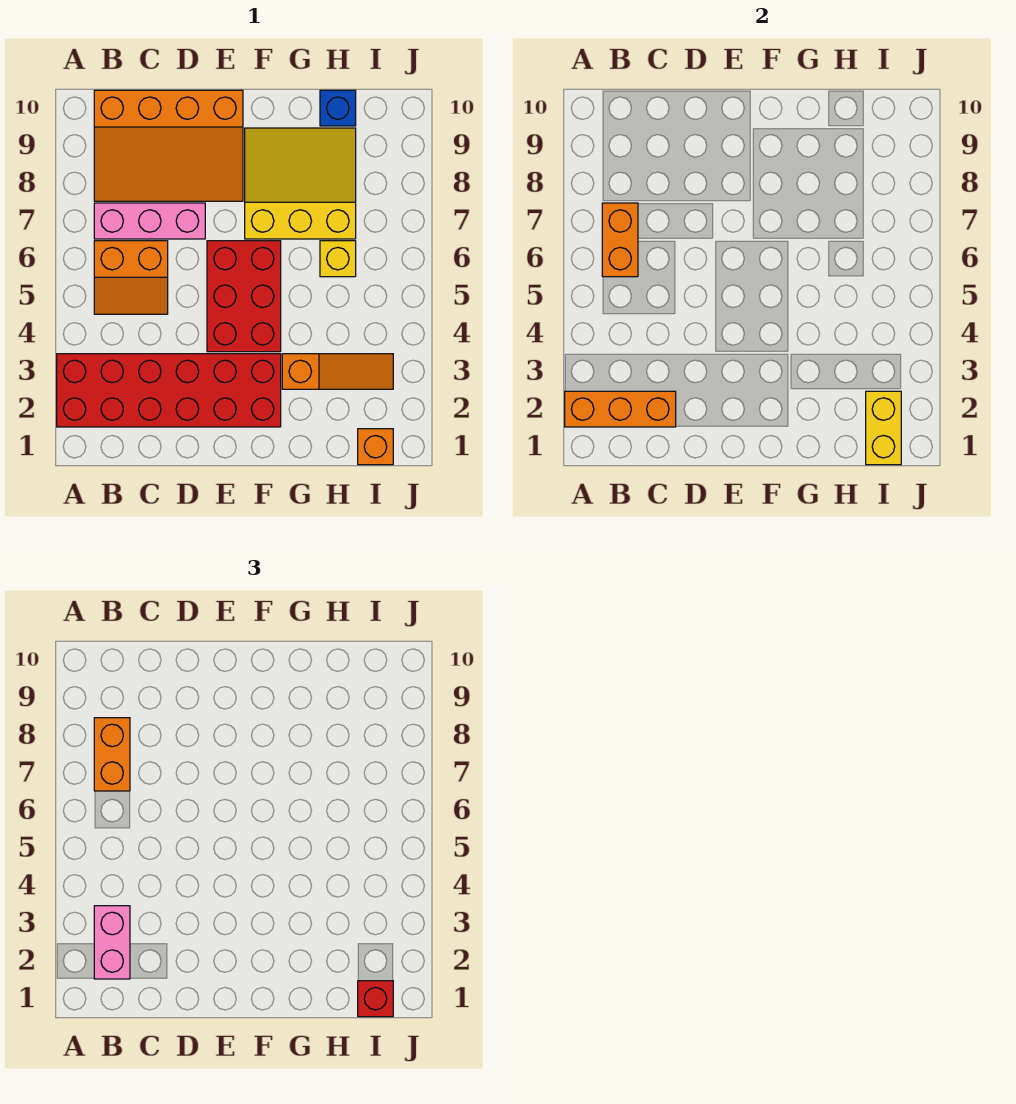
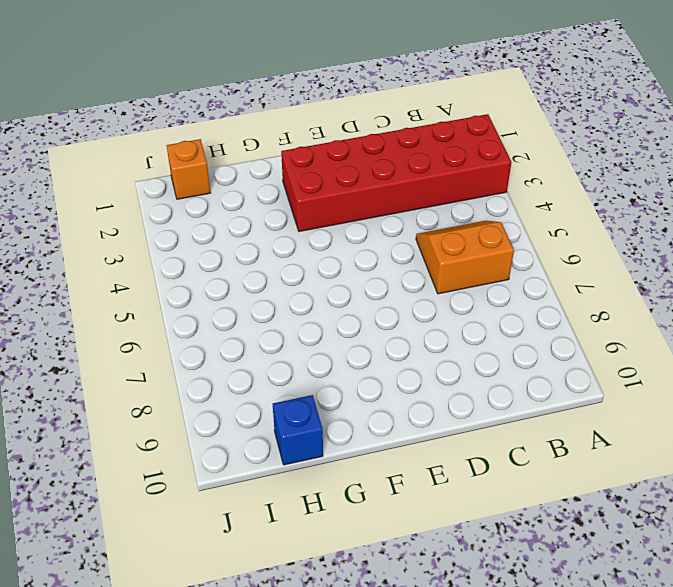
none -> pink brick B7:D7 level 1
none -> orange slope B8:E10 level 1 top 10
none -> red brick E4:F6 level 1

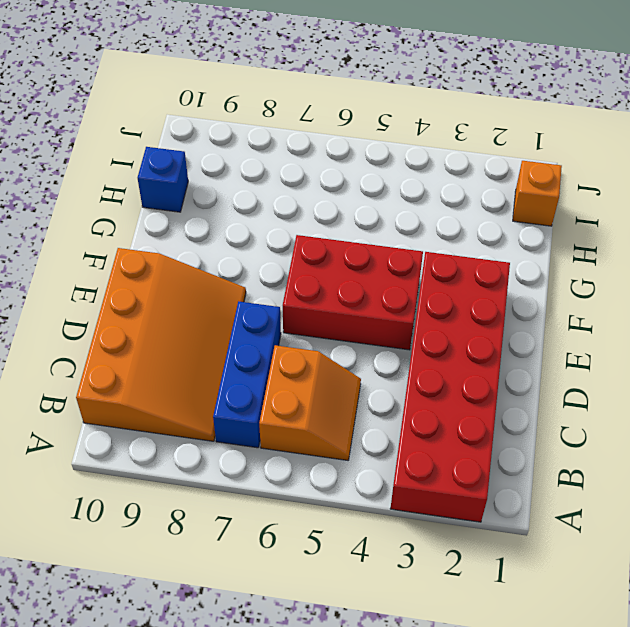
blue brick B7:D7 level 1 -> pink brick B7:D7 level 1
none -> yellow slope F7:H9 level 1 top 7
none -> orange slope G3:I3 level 1 top G
none -> yellow brick H6 level 1

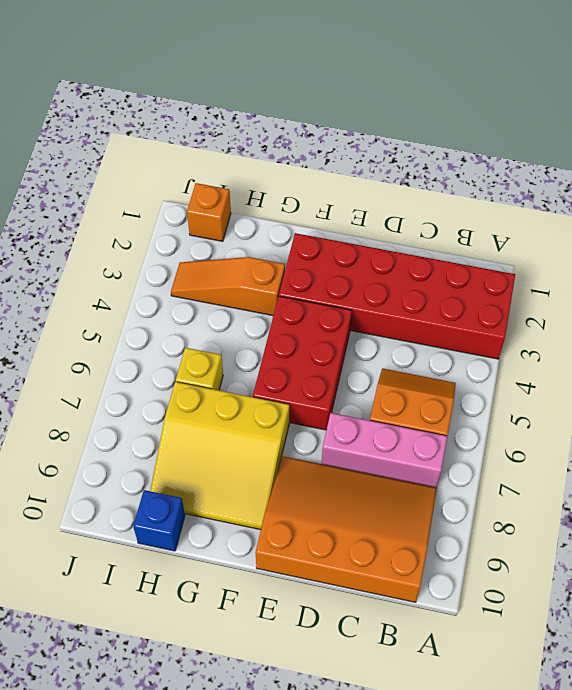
none -> orange brick A2:C2 level 2
none -> orange brick B6:B7 level 2
none -> yellow brick I1:I2 level 2

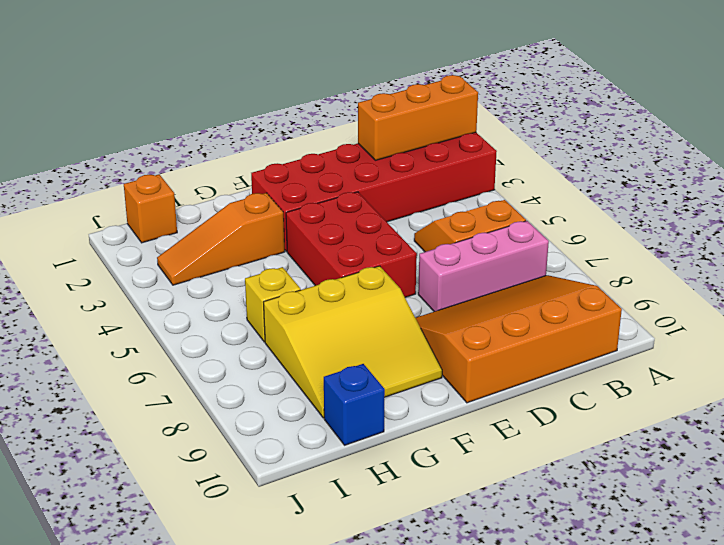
none -> orange brick B6:B7 level 2
none -> yellow brick I1:I2 level 2
none -> pink brick B2:B3 level 3

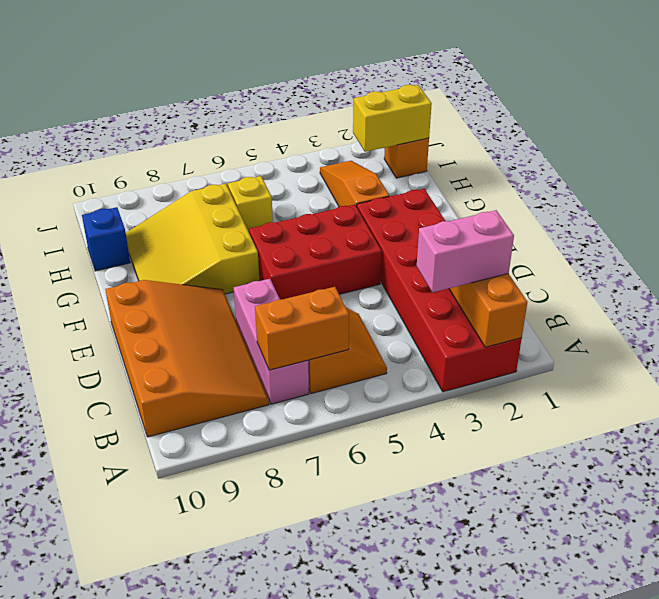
none -> orange brick B7:B8 level 3
none -> red brick I1 level 3

